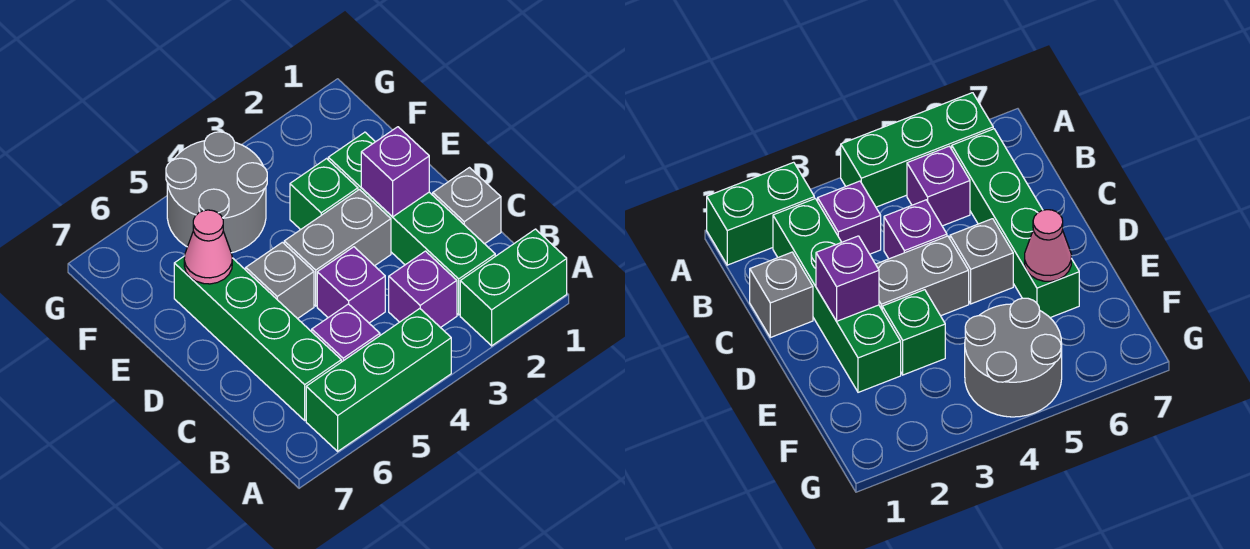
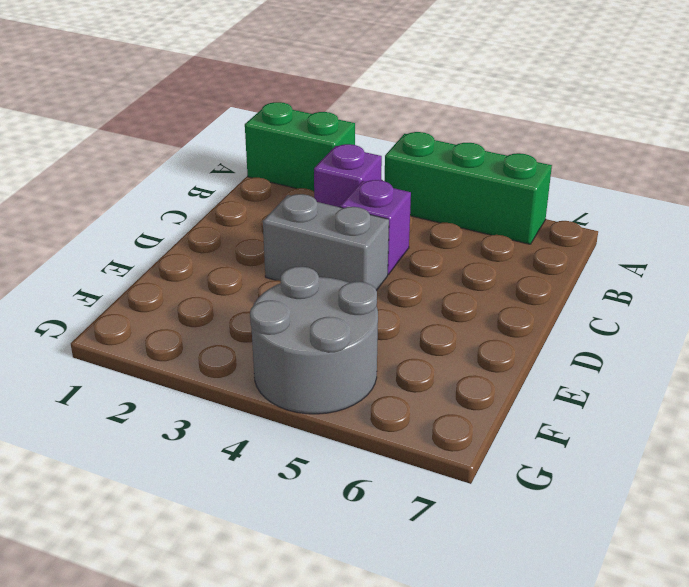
none -> green brick B2:E2 level 1
none -> purple brick B5 level 1
none -> green brick B6:E6 level 1

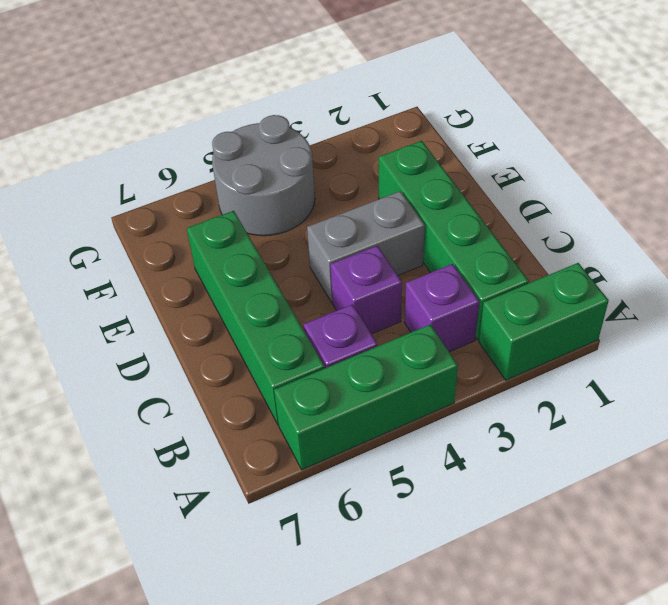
none -> grey brick C1 level 1
none -> grey brick D5 level 1
none -> green brick E3 level 1

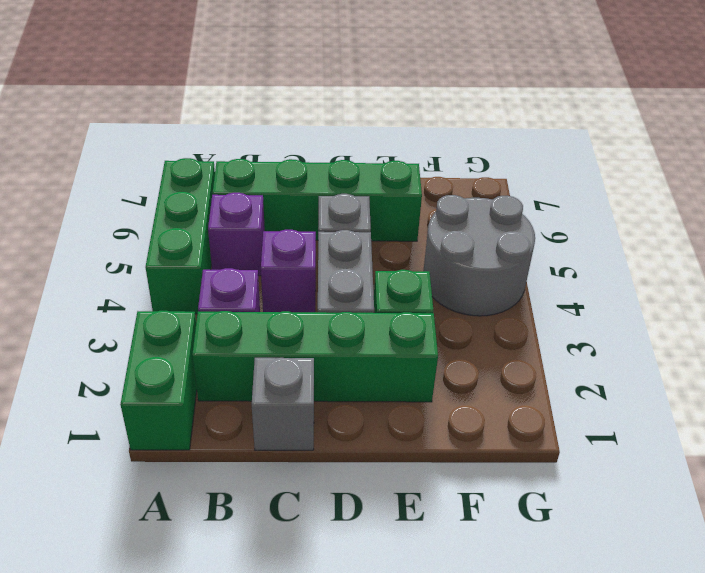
none -> purple brick D2 level 2
none -> pink cone E6 level 2

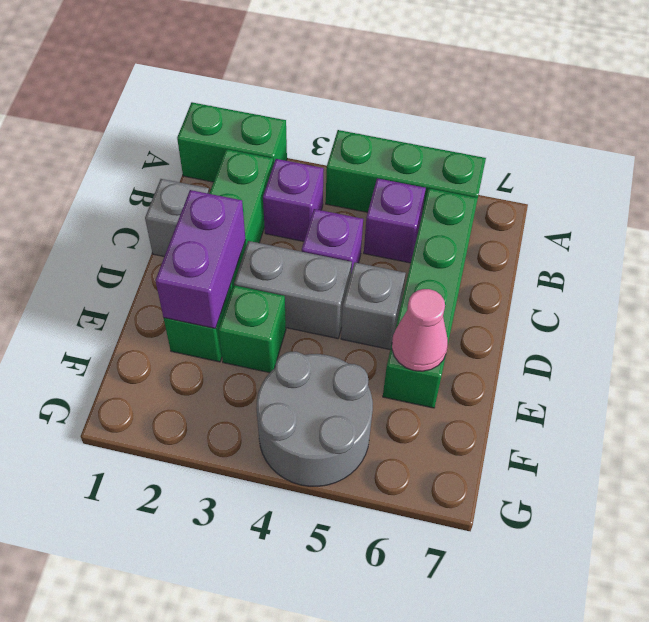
purple brick D2:E2 level 2 -> purple brick D2 level 2

